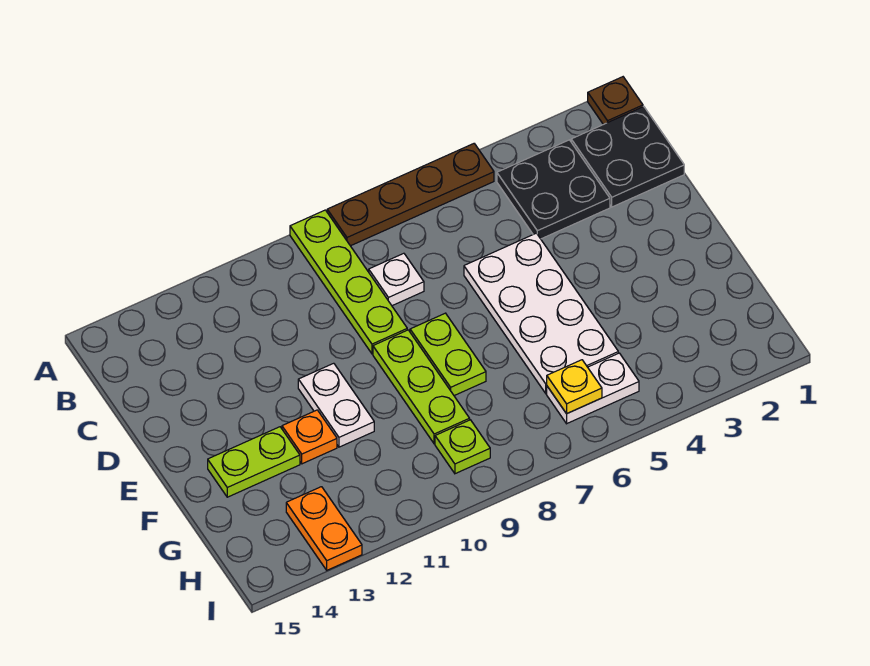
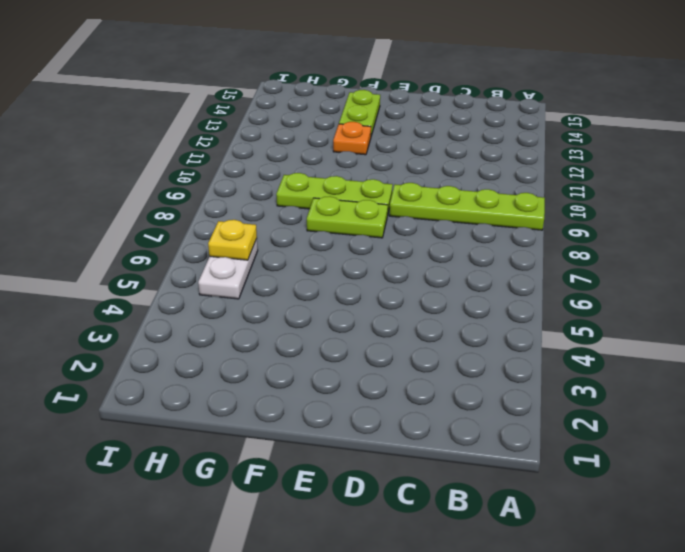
none -> brown plate A1 level 1
none -> brown plate A5:A8 level 1
none -> black plate B1:C2 level 1

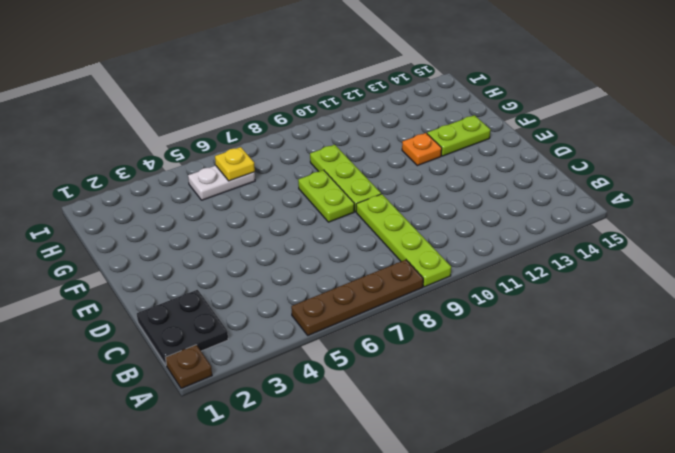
none -> black plate B3:C4 level 1
none -> white plate C8 level 1
none -> white plate D5:G6 level 1

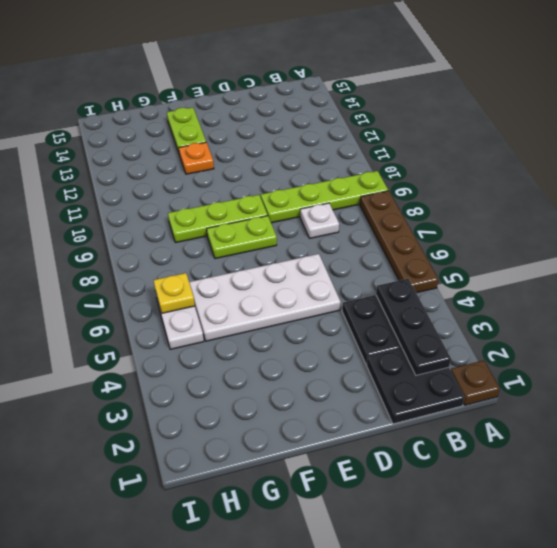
black plate B2:B4 level 2 -> none
none -> white plate E11:F11 level 1
none -> lime plate H9 level 1
none -> orange plate H13:I13 level 1

